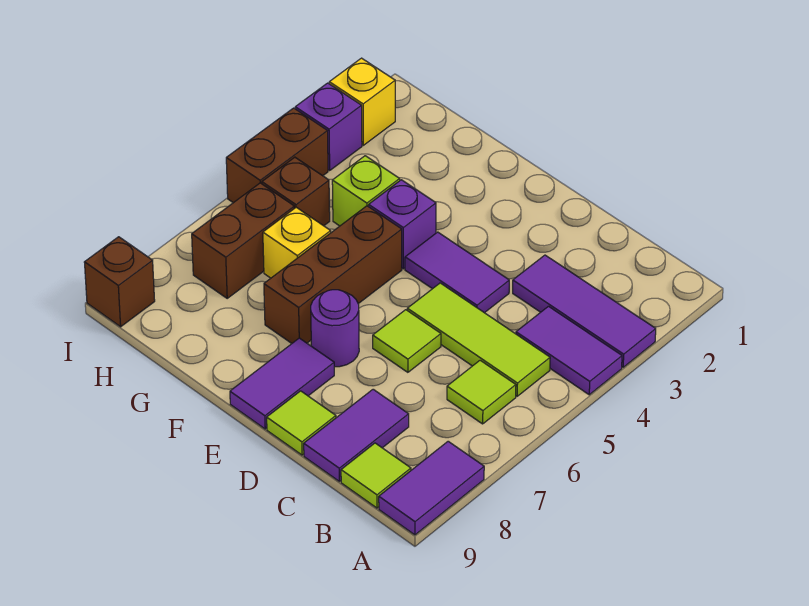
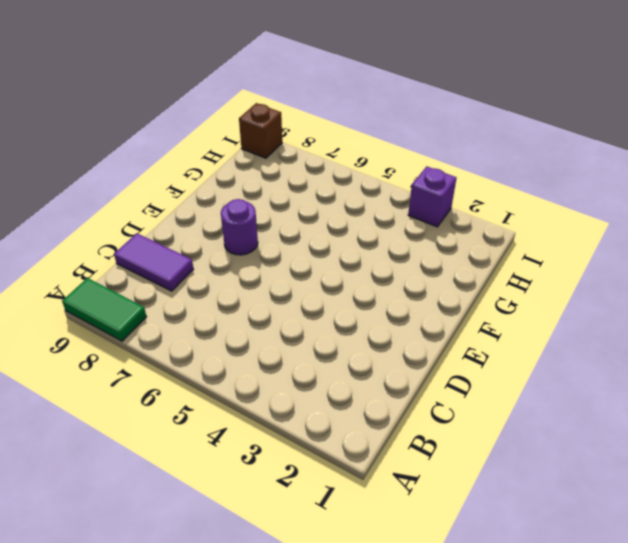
green tile A8:A9 level 1 -> purple tile A8:A9 level 1
none -> purple tile A3:C3 level 1
none -> purple tile A4:B4 level 1
none -> lime tile B5:D5 level 1

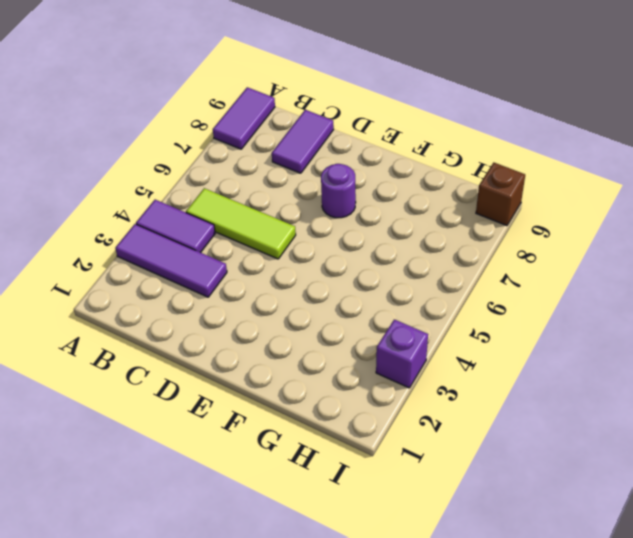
none -> lime tile B6 level 1
none -> lime tile B9 level 1
none -> purple tile D4:E4 level 1

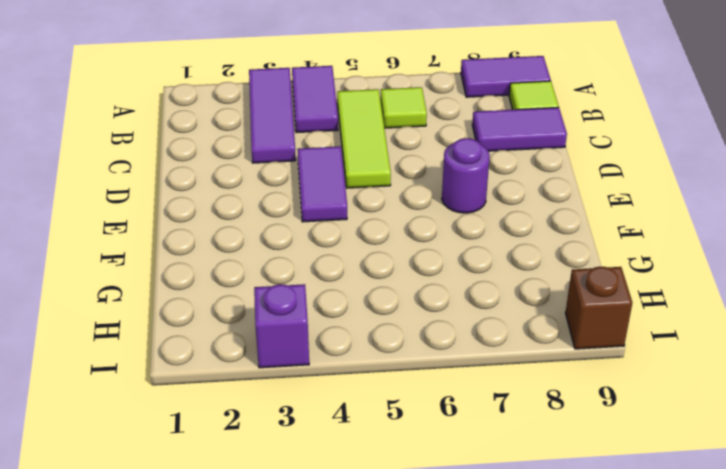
none -> lime tile D6 level 1
none -> lime tile D9 level 1
none -> purple tile E8:E9 level 1

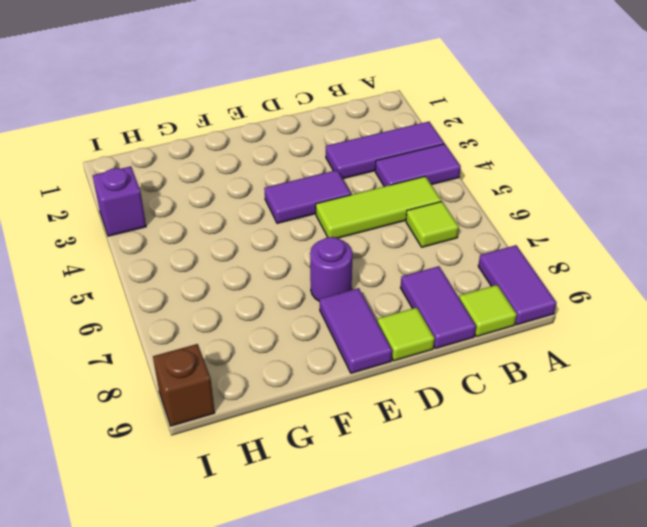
none -> lime tile D6 level 1
none -> purple brick F4 level 1
none -> brown brick F5:F7 level 1

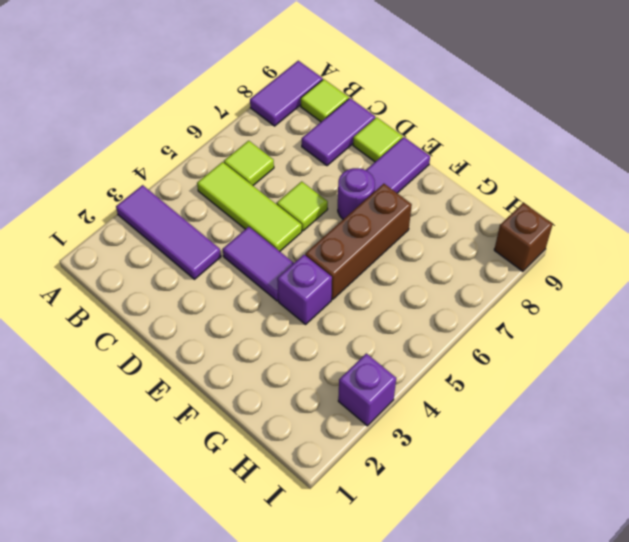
none -> purple tile A4:B4 level 1
none -> lime brick G4 level 1
none -> yellow brick G6 level 1

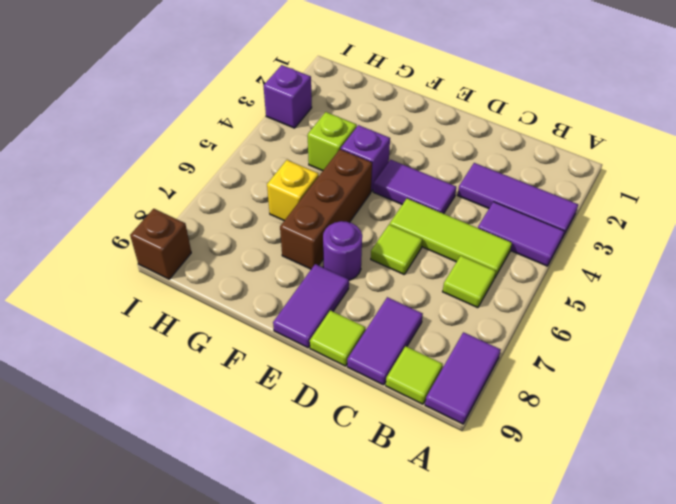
none -> brown brick H5 level 1
none -> brown brick H6:H7 level 1
none -> yellow brick I2 level 1

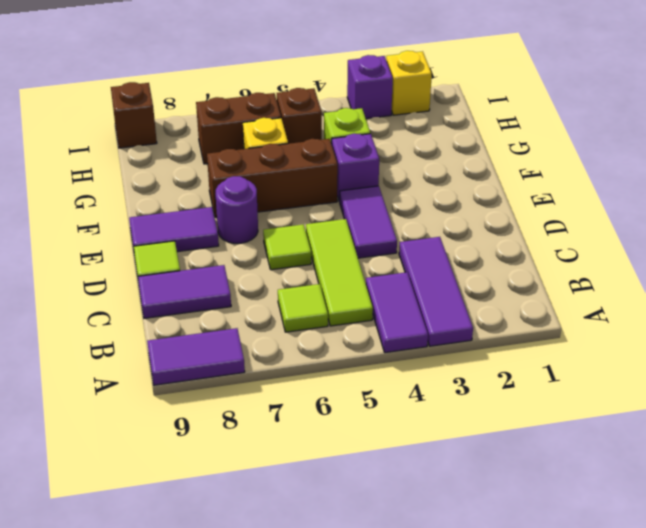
none -> lime tile B9 level 1
none -> brown brick I4:I5 level 1

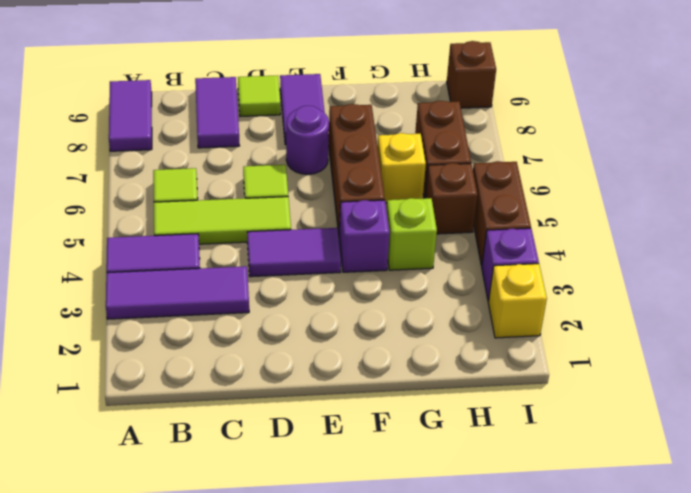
none -> lime tile B9 level 1

